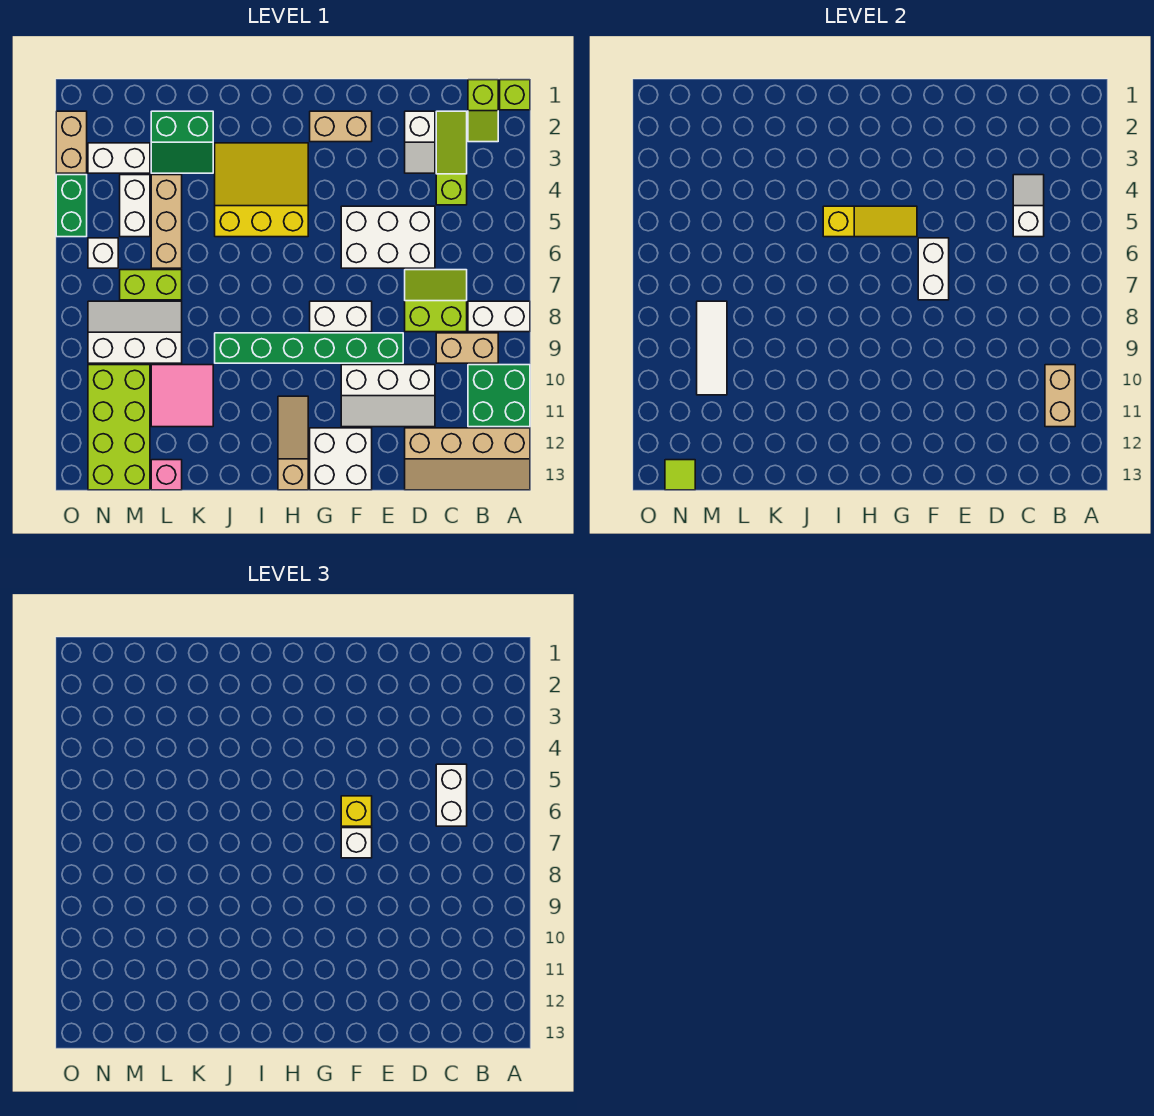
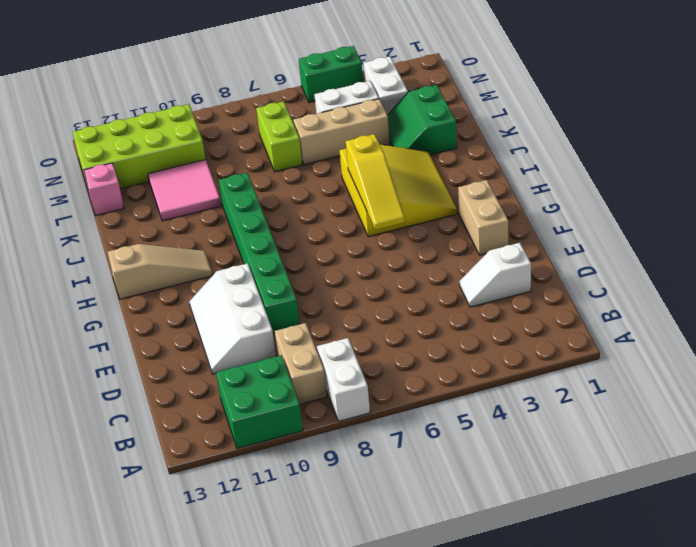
none -> lime brick A1 level 1
none -> tan slope A12:D13 level 1 top 12
none -> lime slope B1:B2 level 1 top 1
none -> lime slope C2:C4 level 1 top 4

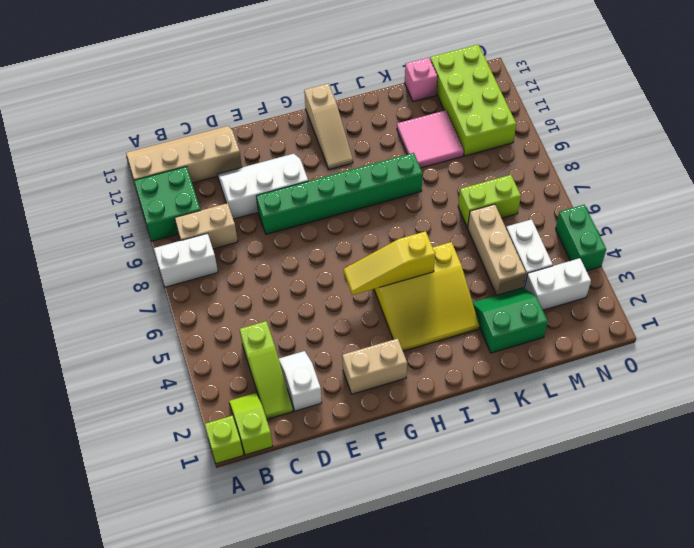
none -> lime slope C7:D8 level 1 top 8
none -> white brick D5:F6 level 1
none -> white brick F8:G8 level 1
none -> white brick F12:G13 level 1

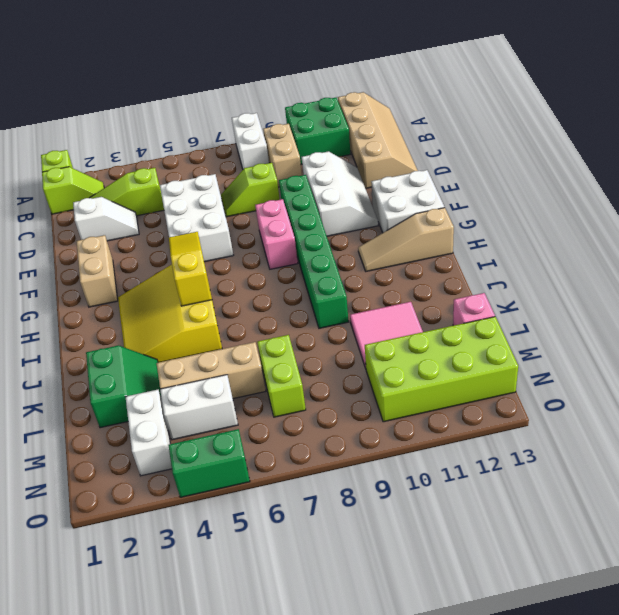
lime slope D7:D8 level 1 top 8 -> lime slope C7:D8 level 1 top 8
pink brick F8:G8 level 1 -> white brick F8:G8 level 1
none -> white slope L8:N9 level 1 top 9
none -> white brick N6 level 1
none -> tan brick O2:O3 level 1
none -> tan brick B10:B11 level 2

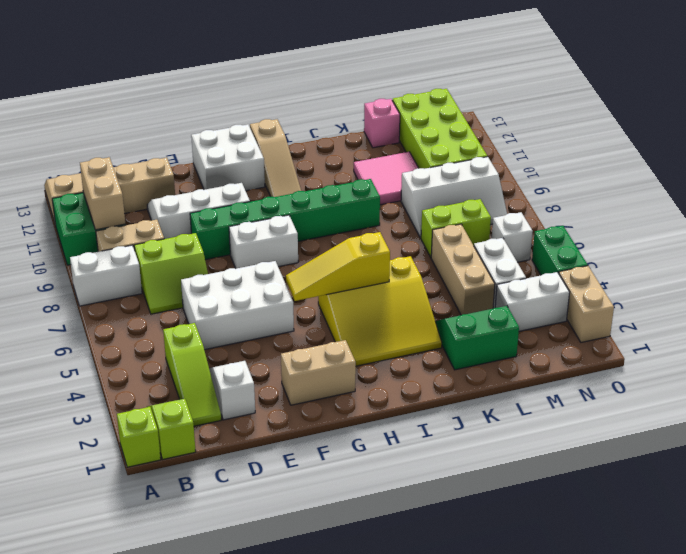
none -> white slope C4:C5 level 2 top 5
none -> white brick F6:F7 level 2
none -> white tile M8:M10 level 2
none -> lime tile N13 level 2

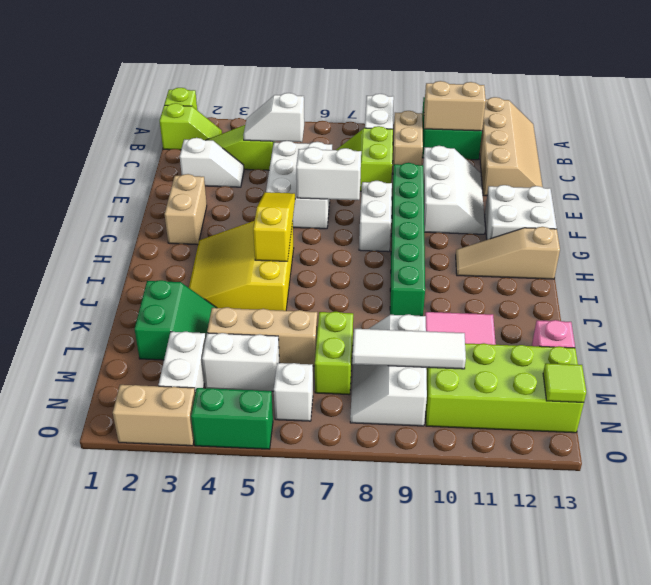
none -> white brick C5:C6 level 3
none -> yellow brick F6 level 3
none -> white brick F7 level 3

